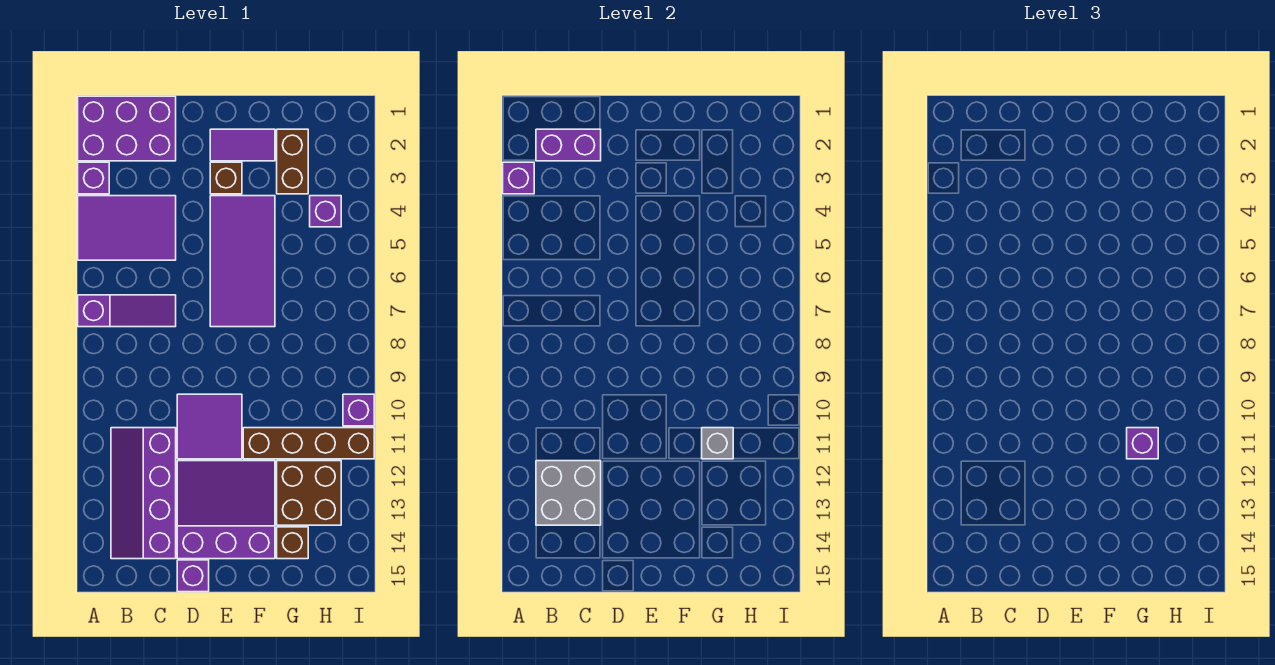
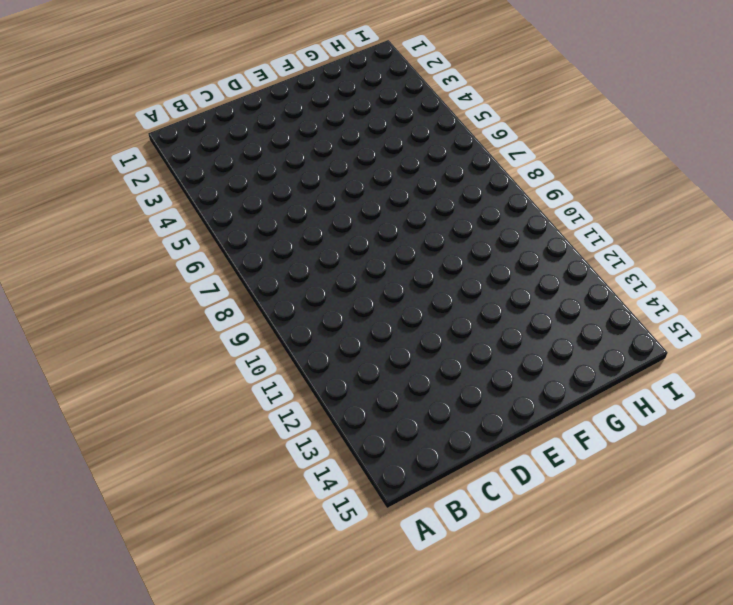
none -> purple brick A1:C2 level 1
none -> purple brick A3 level 1
none -> purple tile A4:C5 level 1

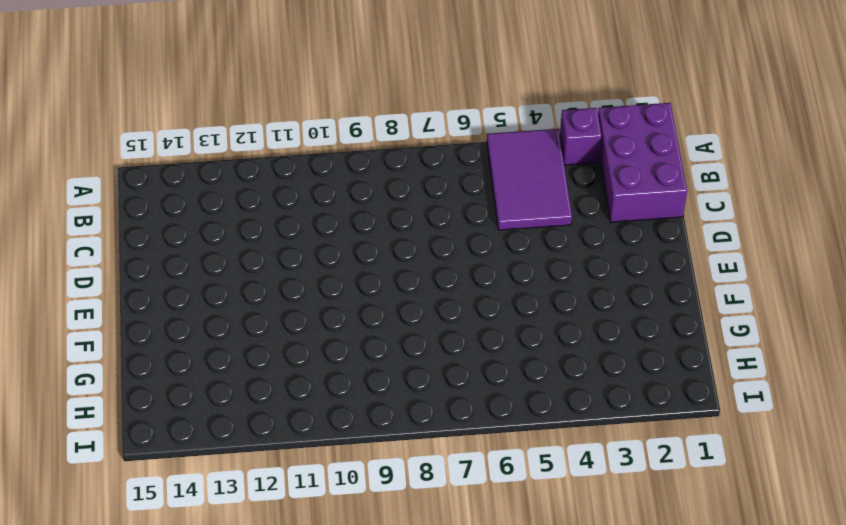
none -> purple slope A7:C7 level 1 top A
none -> purple slope B11:C14 level 1 top C
none -> purple tile D10:E11 level 1

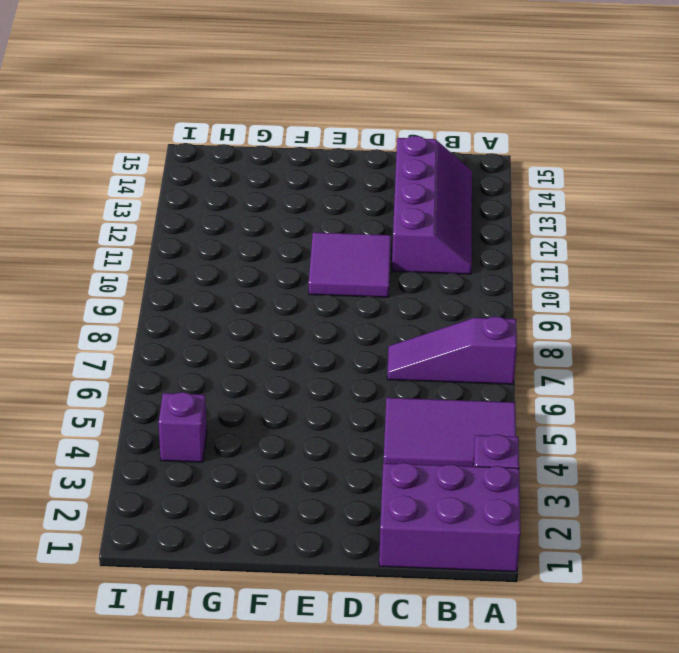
none -> purple slope D12:F14 level 1 top 14
none -> purple brick D15 level 1
none -> purple tile E2:F2 level 1

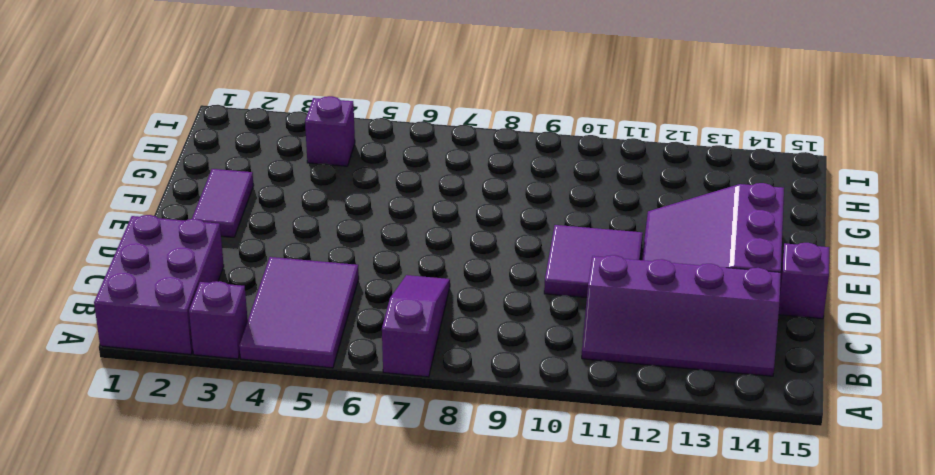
none -> brown brick E3 level 1
none -> purple tile E4:F7 level 1
none -> brown brick F11:I11 level 1

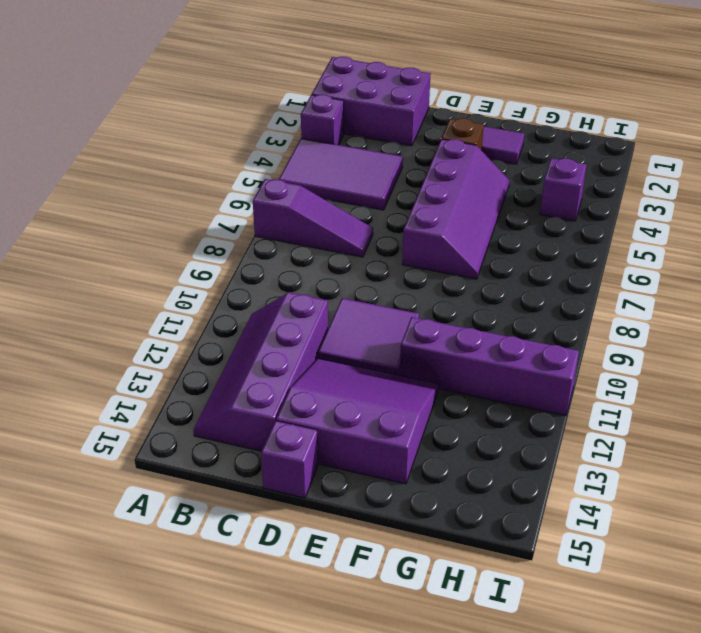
purple slope E4:F7 level 1 top E -> purple tile E4:F7 level 1
purple brick F11:I11 level 1 -> brown brick F11:I11 level 1
none -> brown brick G2:G3 level 1
none -> brown brick G12:H13 level 1
none -> brown brick G14 level 1

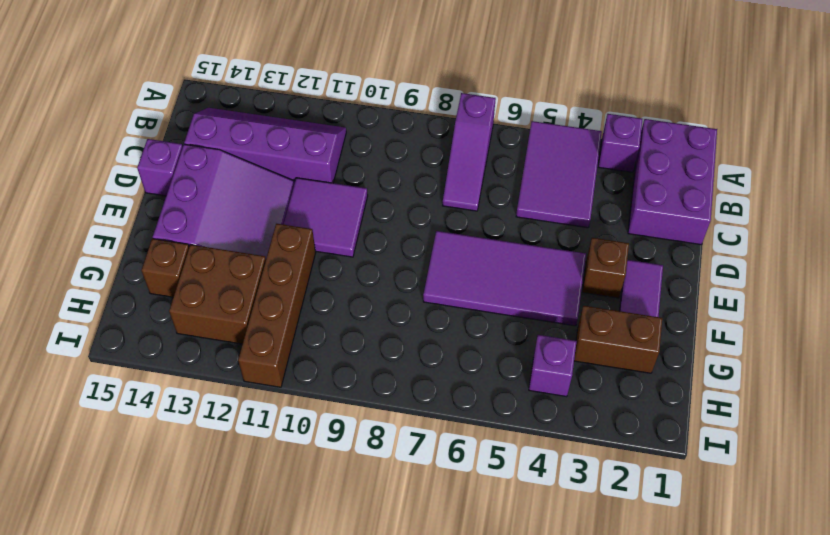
none -> purple brick I10 level 1
none -> purple brick A3 level 2
none -> purple brick B2:C2 level 2

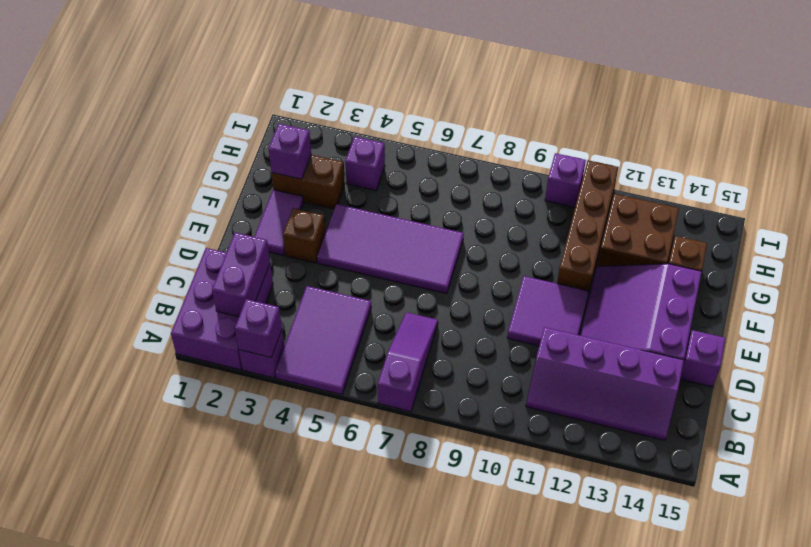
purple brick G2 level 2 -> purple brick G11 level 3
none -> grey brick B12:C13 level 2
none -> grey brick G11 level 2

